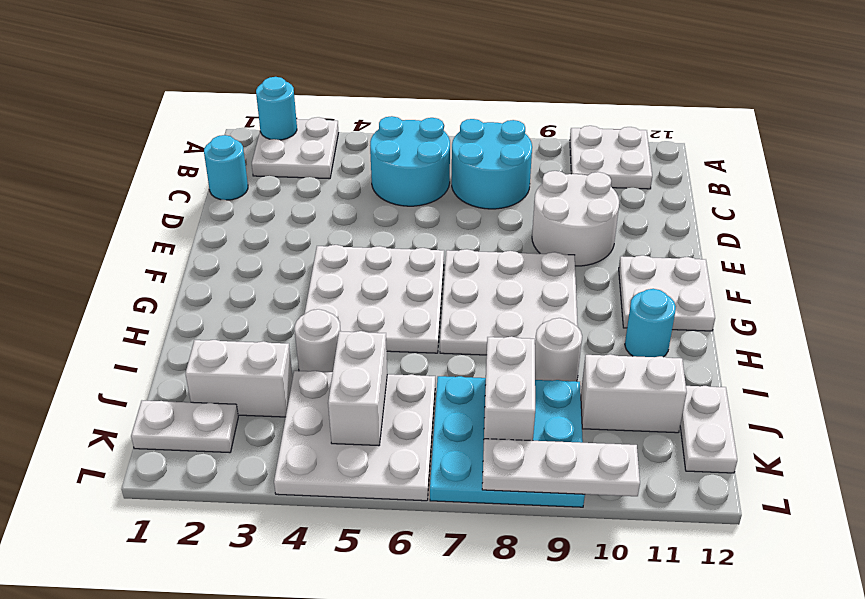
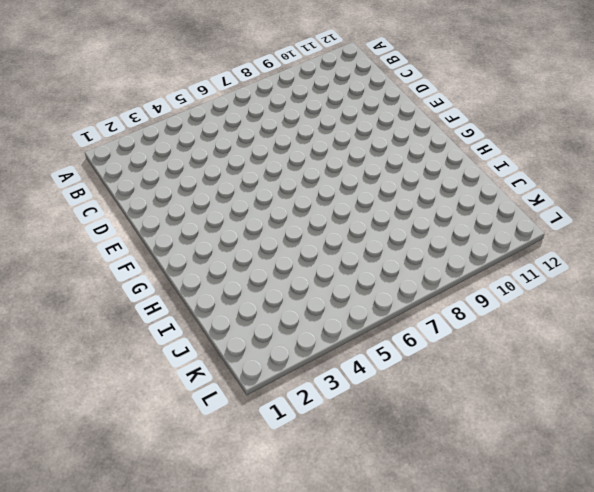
none -> white plate A2:B3 level 1
none -> white plate A10:B11 level 1
none -> cyan round brick B5:C6 level 1

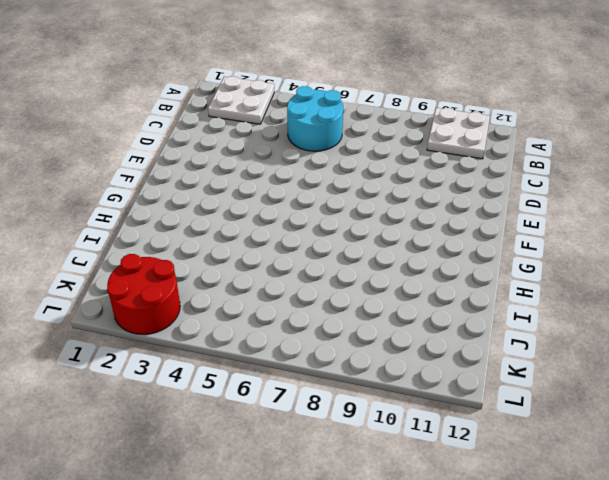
red round brick K2:L3 level 1 -> white plate K1:K2 level 1
none -> cyan round brick B7:C8 level 1
none -> cyan round brick C1 level 1
none -> white round brick D9:E10 level 1

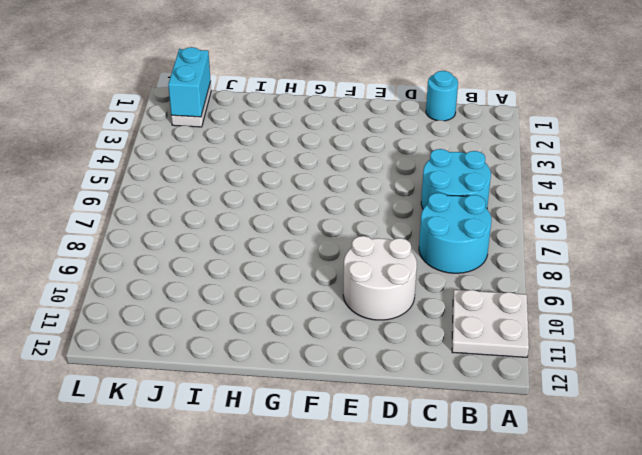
cyan brick K1:K2 level 2 -> none
none -> white plate A2:B3 level 1
none -> white plate F4:H6 level 1
none -> white plate F7:H9 level 1

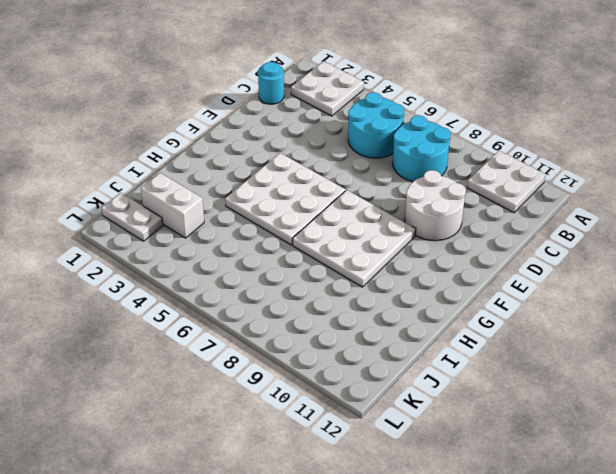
none -> white plate F11:G12 level 1
none -> cyan round brick H11 level 1
none -> white round brick I4 level 1

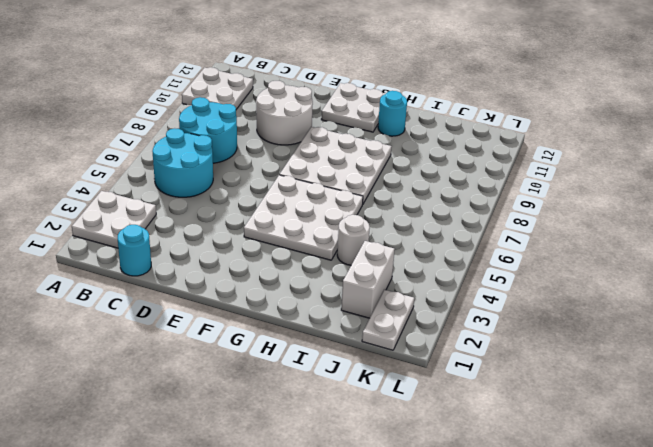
none -> white round brick I9 level 1
none -> white plate J4:L6 level 1
none -> cyan plate J7:L9 level 1

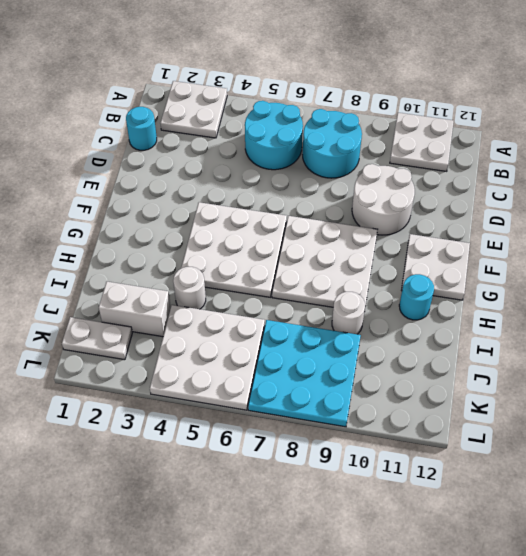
none -> white brick J10:J11 level 1
none -> white plate J12:K12 level 1
none -> cyan round brick A2 level 2

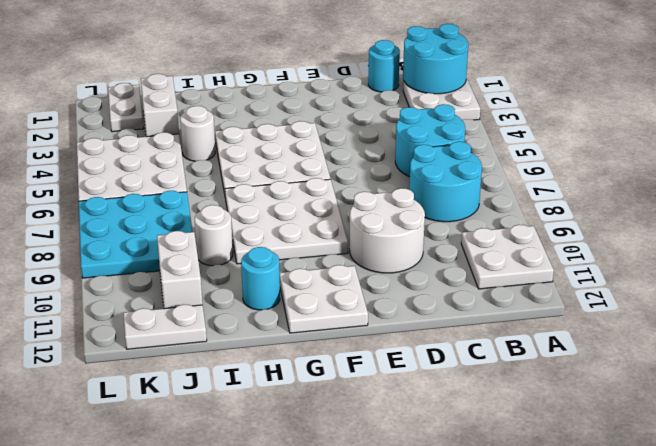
cyan round brick A1:B2 level 2 -> cyan round brick A2 level 2
none -> white brick J5:K5 level 2
none -> white brick J8:K8 level 2
none -> white plate L8:L10 level 2

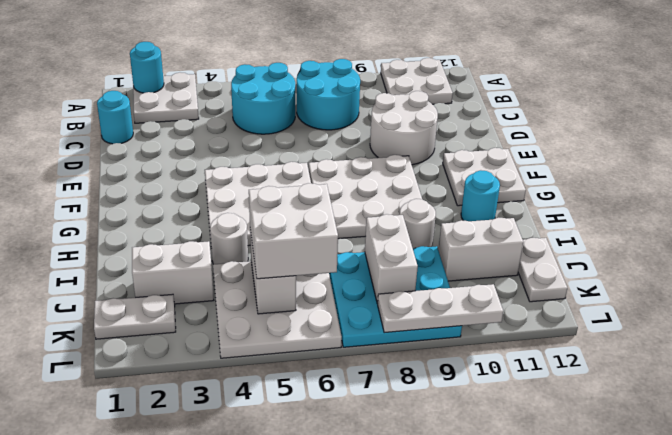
white brick J5:K6 level 3 -> none

